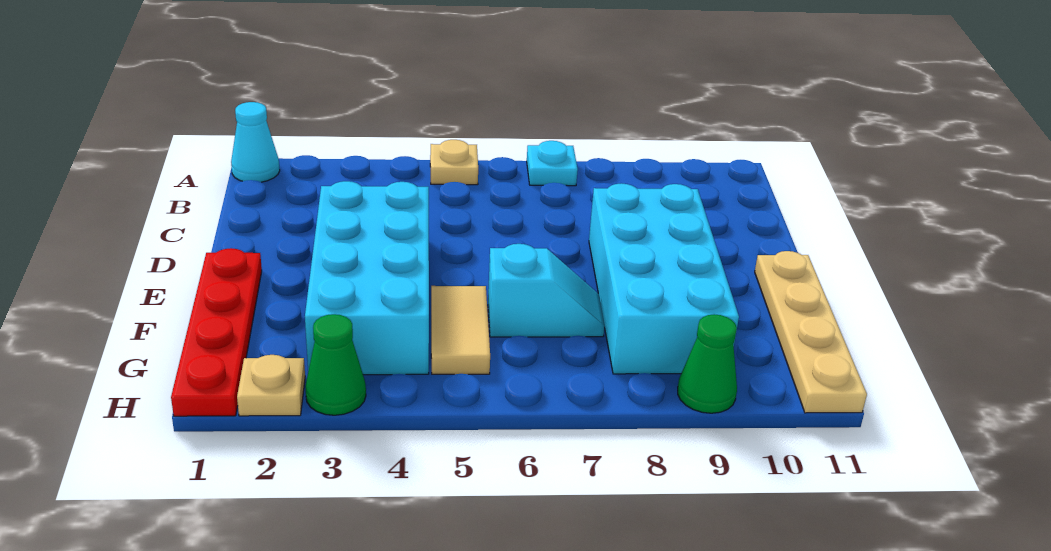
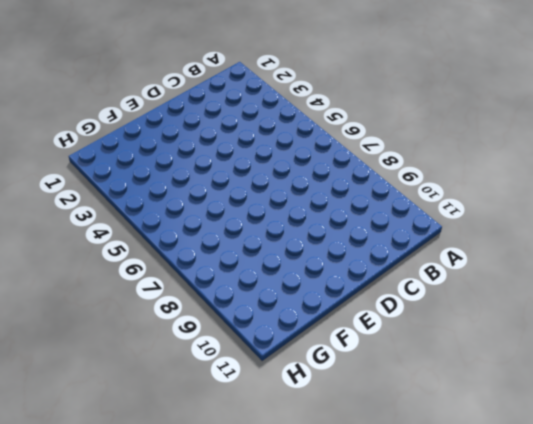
none -> cyan cone A1 level 1
none -> tan plate A5 level 1
none -> cyan plate A7 level 1

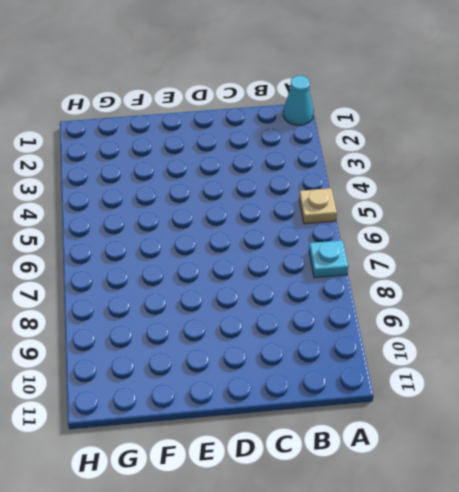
none -> cyan brick D3:G4 level 1
none -> cyan brick D8:G9 level 1
none -> red plate E1:H1 level 1

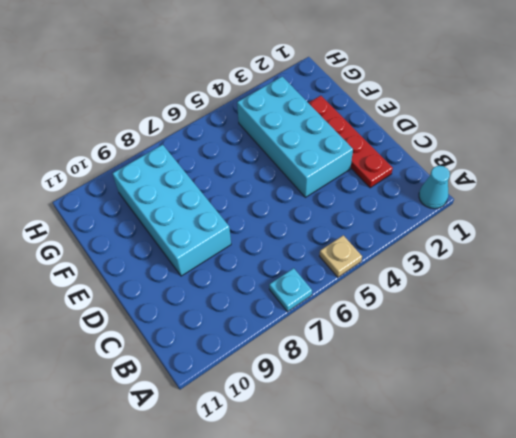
red plate C2:F2 level 1 -> red plate E1:H1 level 1
none -> tan plate E11:H11 level 1
none -> tan tile F5:G5 level 1
none -> cyan slope F6:F7 level 1 top 6

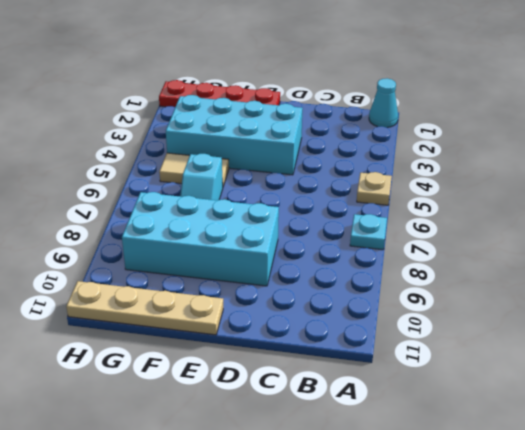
none -> tan plate H2 level 1
none -> green cone H3 level 1
none -> green cone H9 level 1

